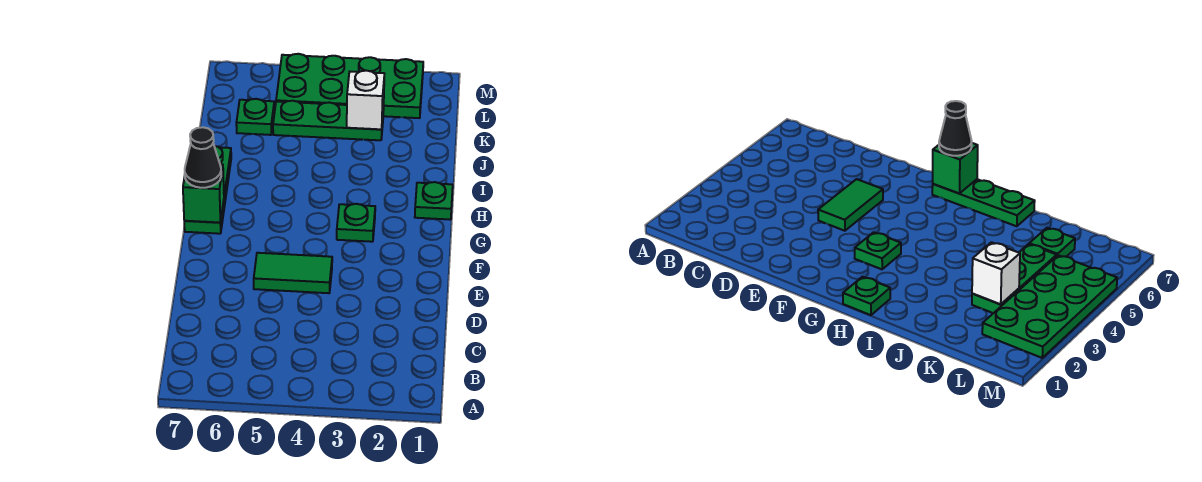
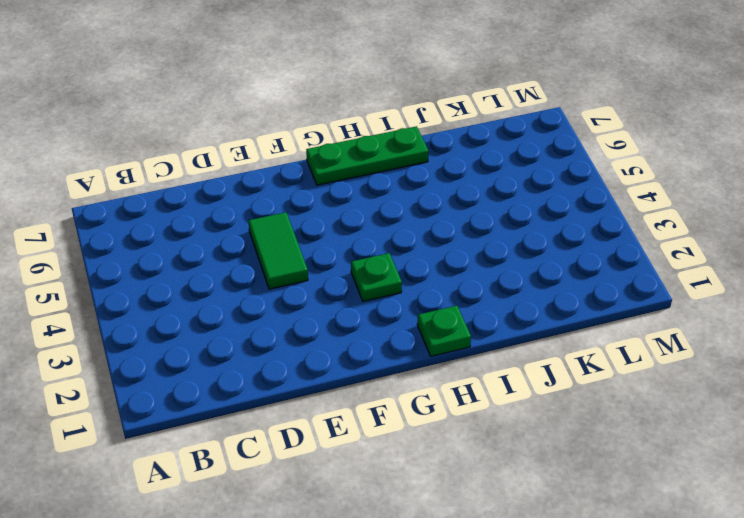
none -> green plate K3:K5 level 1
none -> green plate K6 level 1

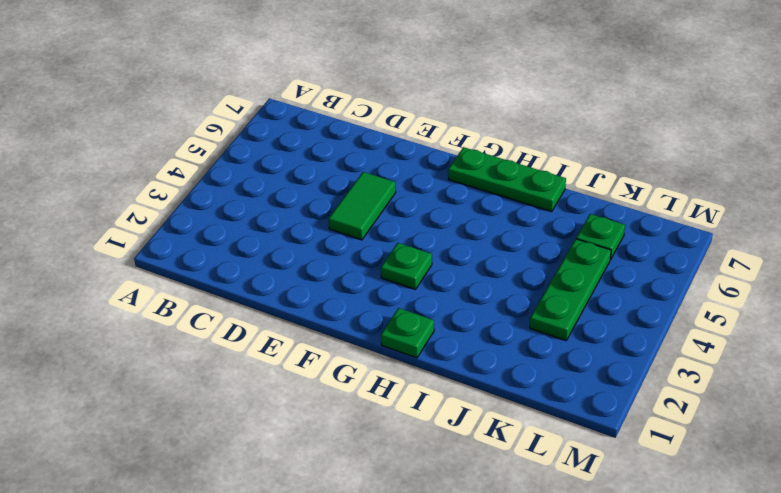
none -> green plate L2:M5 level 1
none -> green brick G7 level 2

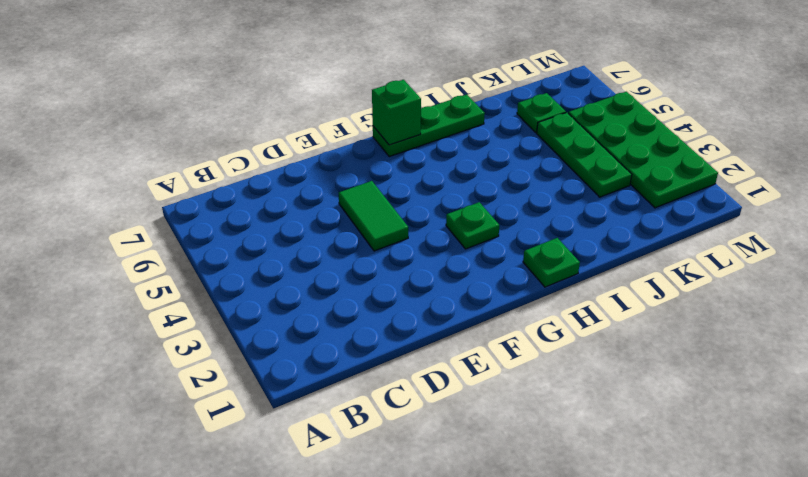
none -> white brick K3 level 2
none -> black cone G7 level 3

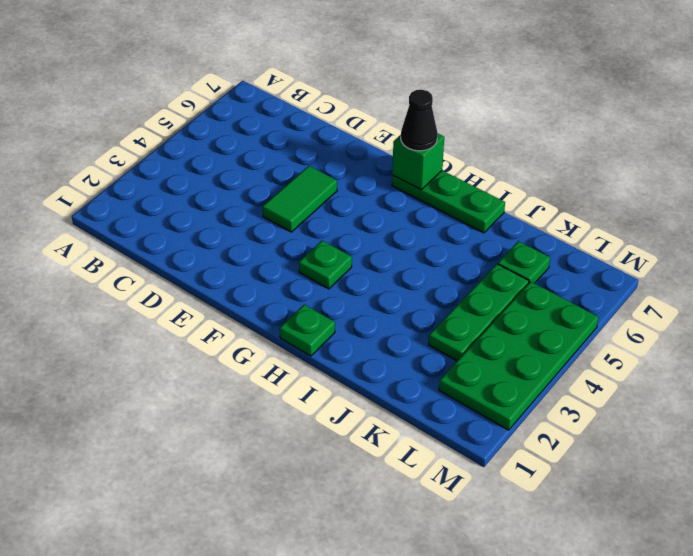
none -> white brick K3 level 2

